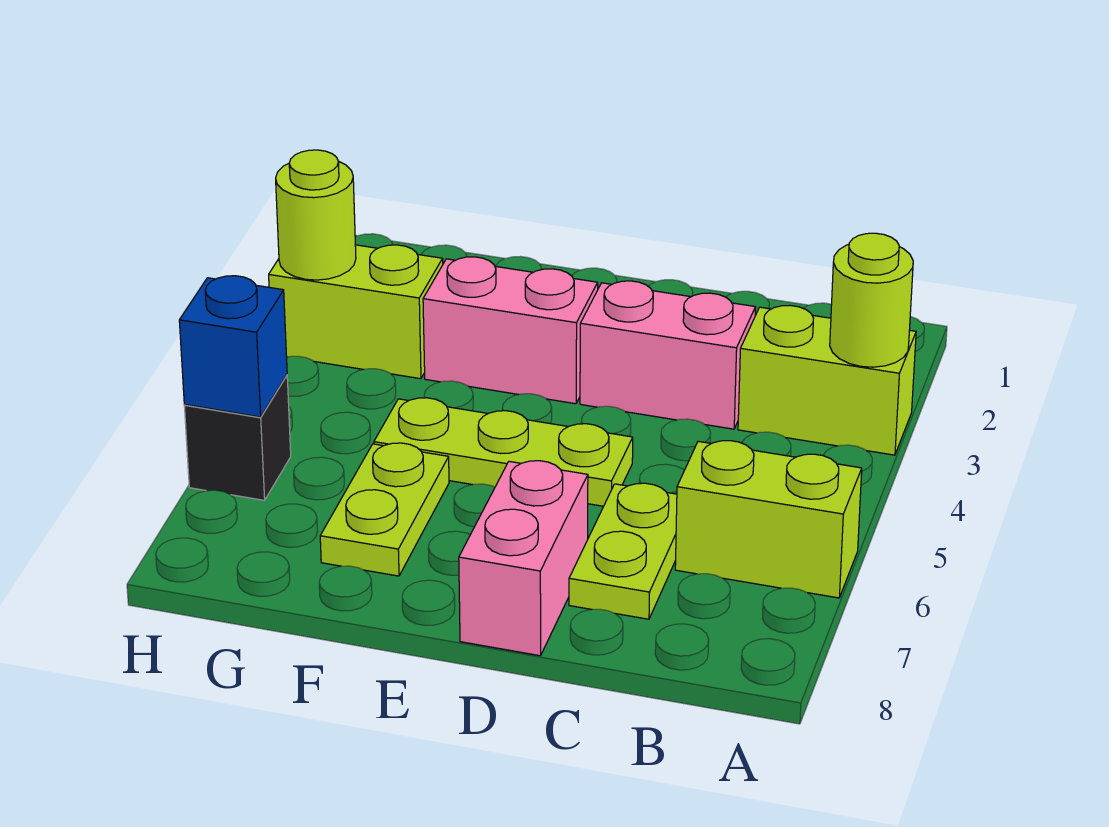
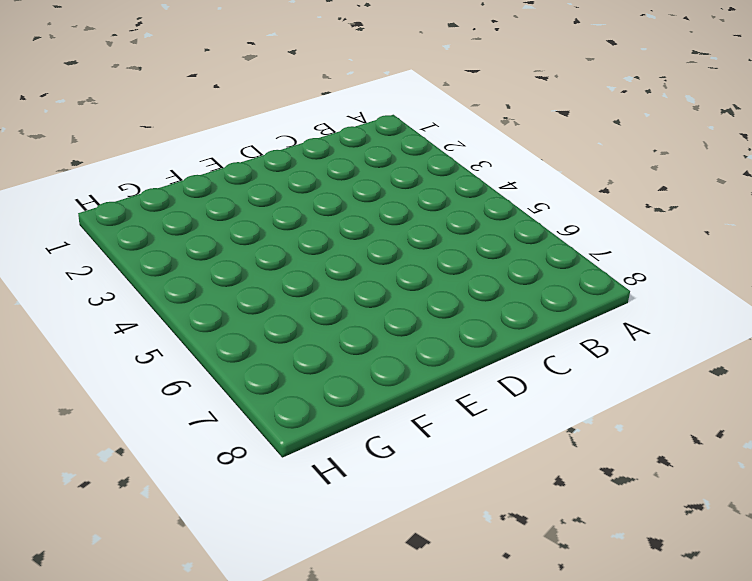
none -> lime brick A3:B3 level 1
none -> lime brick A6:B6 level 1
none -> pink brick C3:D3 level 1

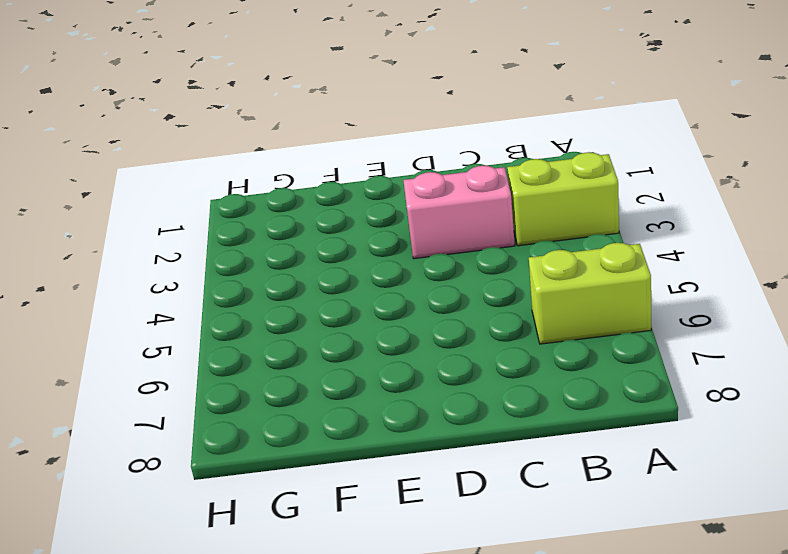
none -> lime plate C6:C7 level 1
none -> lime plate D5:F5 level 1
none -> pink brick D7:D8 level 1

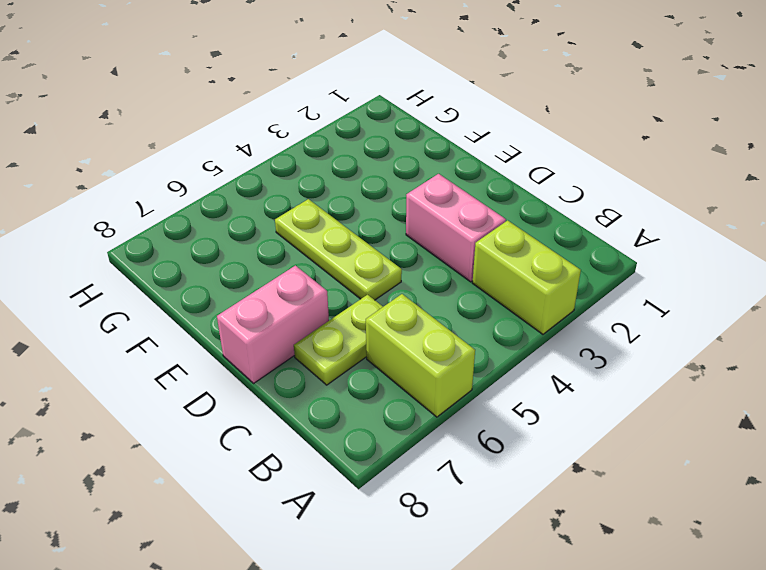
none -> pink brick E3:F3 level 1
none -> lime plate F6:F7 level 1
none -> lime brick G3:H3 level 1

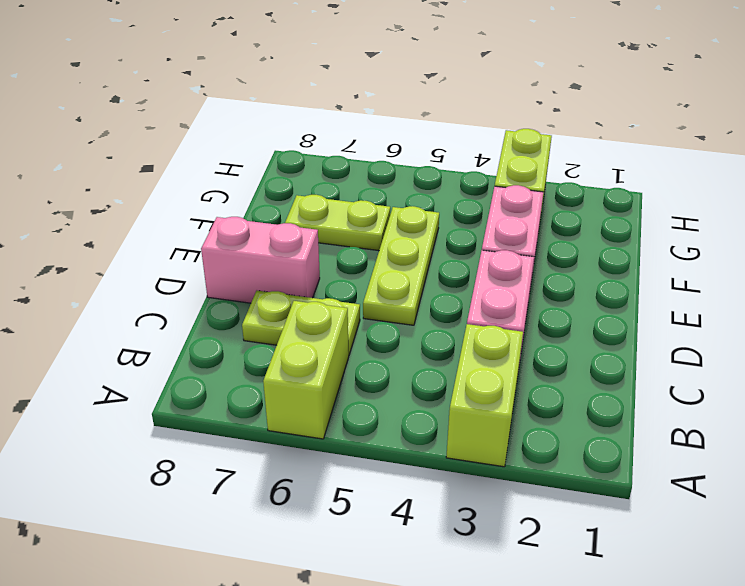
none -> black brick H6 level 1
none -> lime round brick A3 level 2
none -> lime round brick H3 level 2

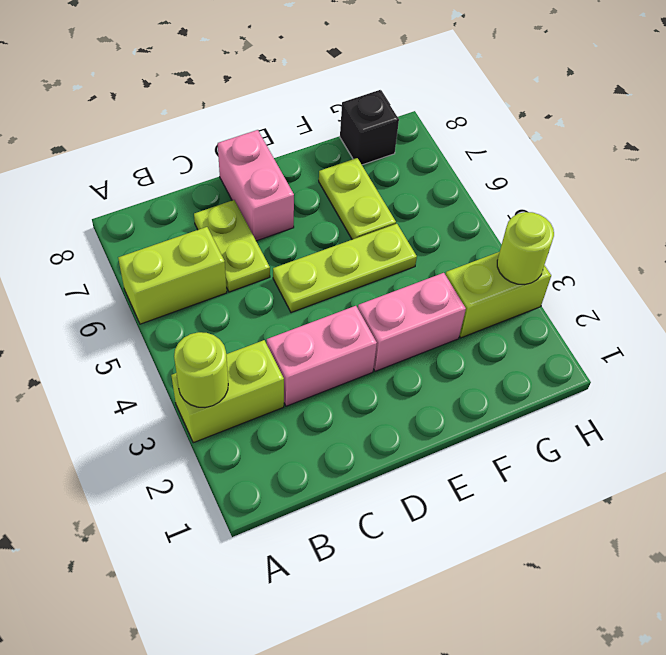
black brick G8 level 1 -> black brick H6 level 1
none -> blue brick H6 level 2

